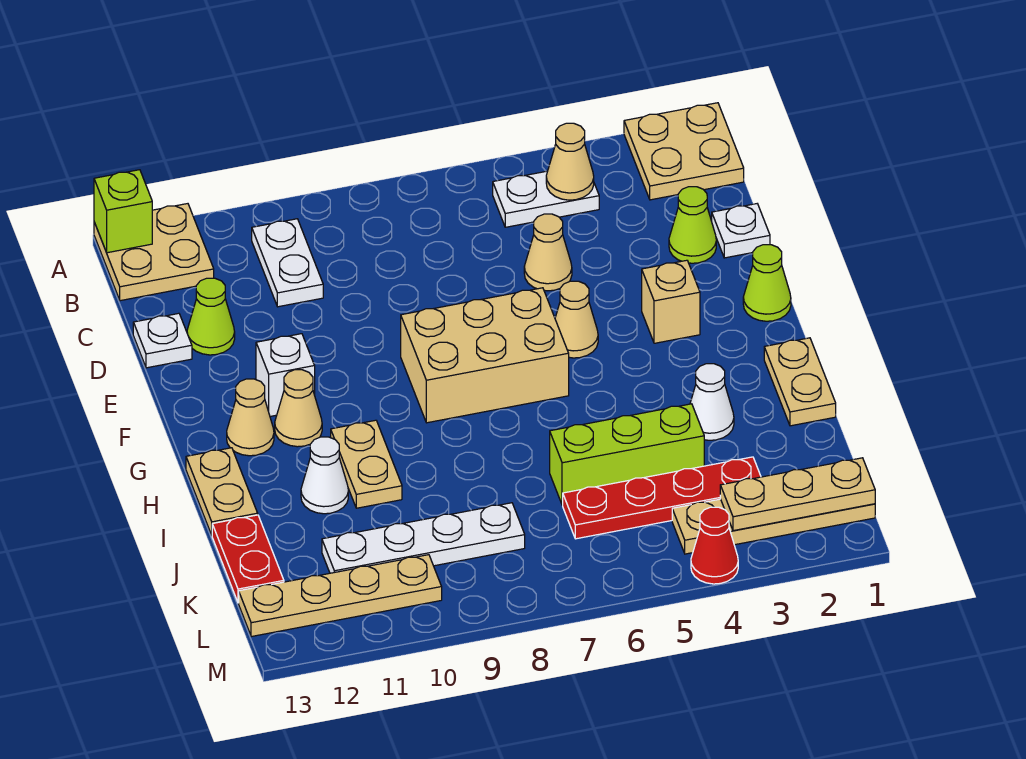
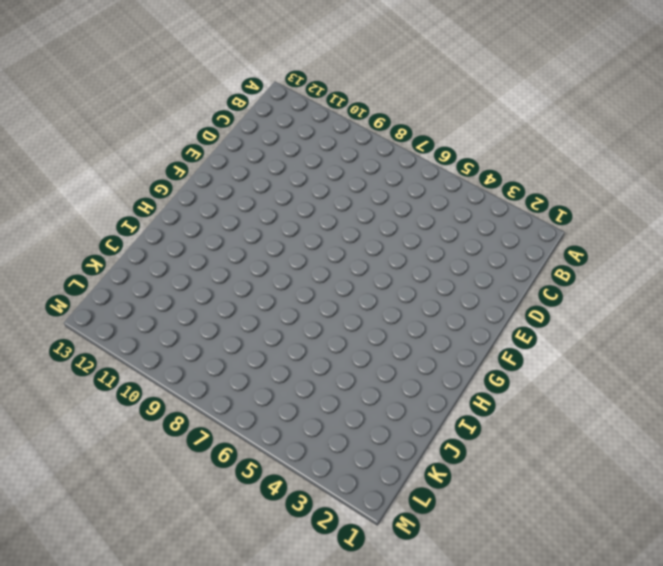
none -> tan plate A1:B2 level 1
none -> tan plate A12:B13 level 1
none -> white plate B4:B5 level 1
none -> white plate B10:C10 level 1

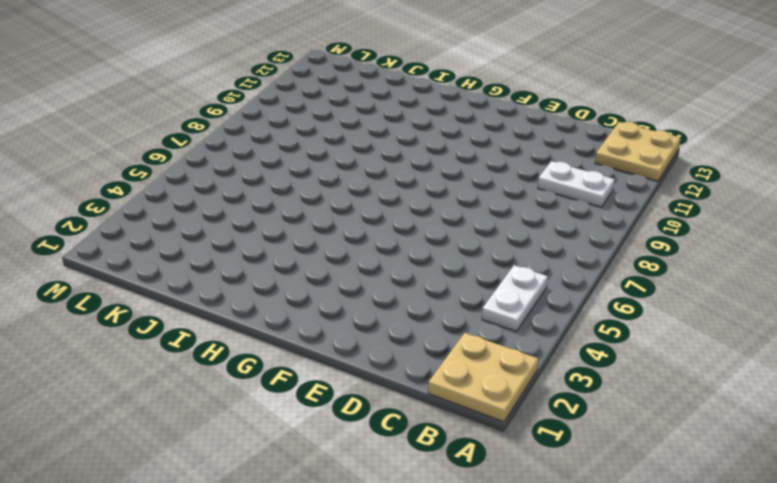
none -> white plate D1 level 1
none -> lime cone D2 level 1
none -> tan cone D5 level 1
none -> lime cone D12 level 1

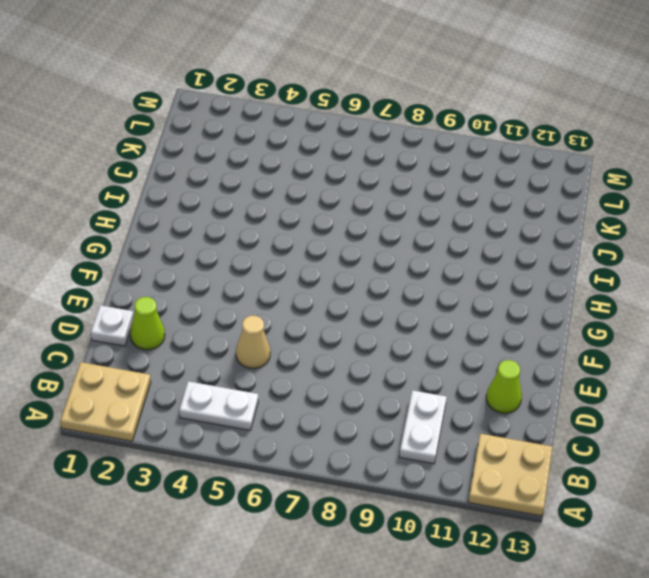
none -> white plate D13 level 1
none -> lime cone F1 level 1
none -> tan brick F3 level 1
none -> tan cone F5 level 1

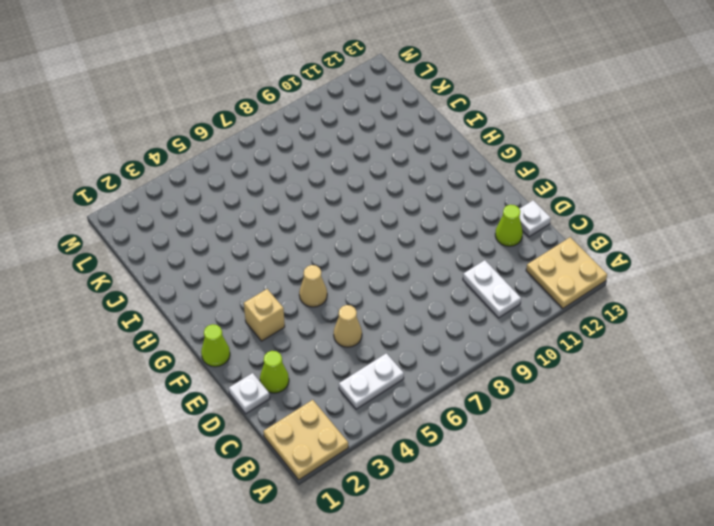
none -> tan brick F6:G8 level 1
none -> white brick F11 level 1
none -> tan cone G11 level 1
none -> tan cone G12 level 1

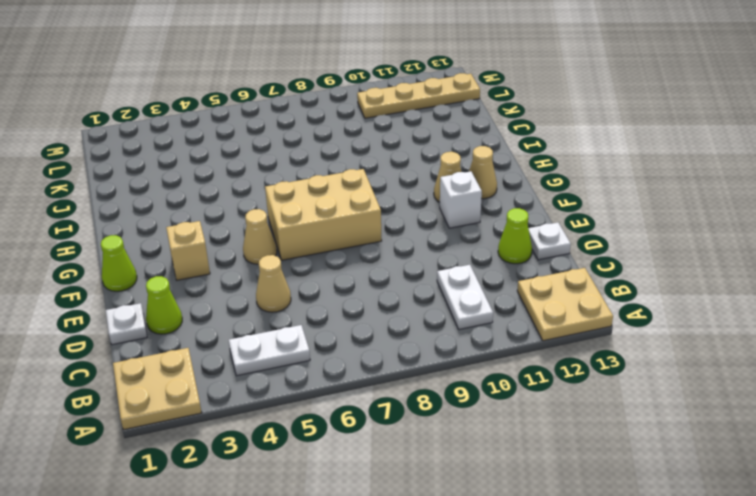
none -> tan plate H1:I1 level 1
none -> tan plate H10:I10 level 1
none -> tan plate H13:I13 level 1
none -> white cone I3 level 1

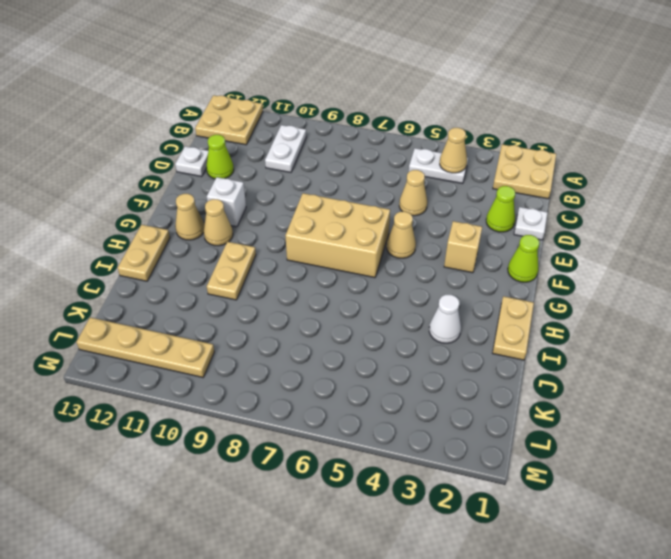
none -> white cone I11 level 1
none -> lime brick J4:J6 level 1
none -> red plate J13:K13 level 1
none -> red plate K3:K6 level 1

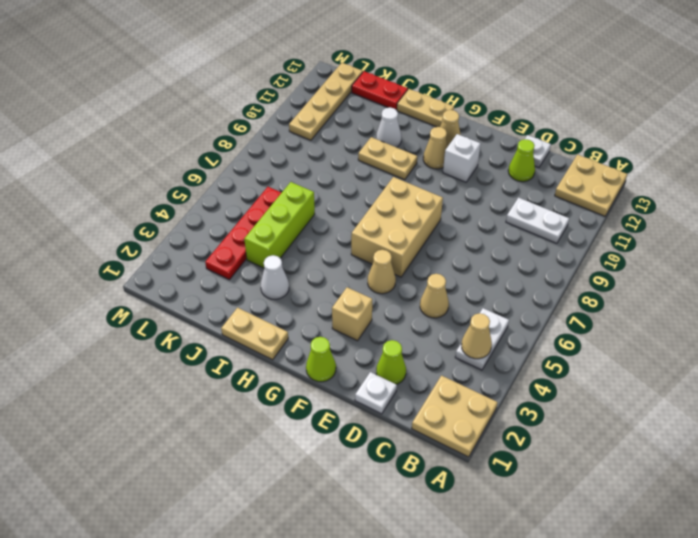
none -> white plate K8:K11 level 1
none -> tan plate L1:L4 level 1
none -> red cone M4 level 1
none -> lime brick A13 level 2

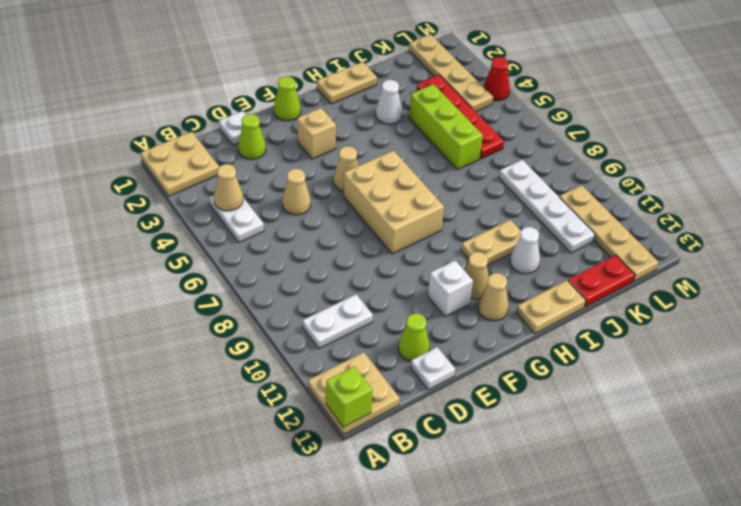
none -> tan plate L1:L3 level 2

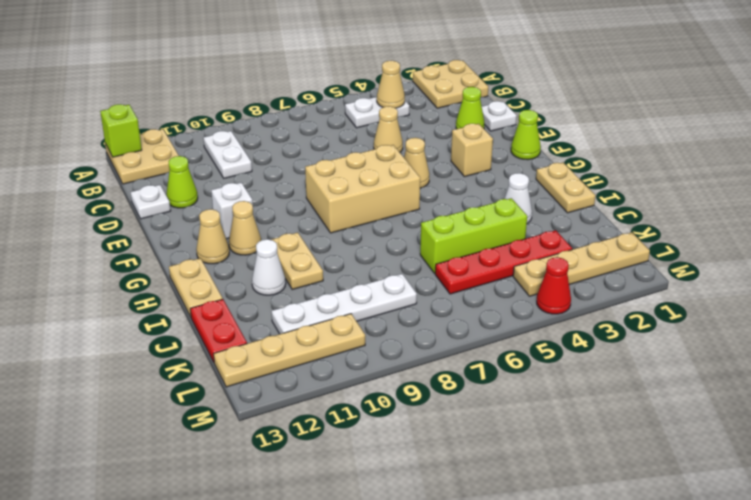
none -> tan plate L1:L3 level 2

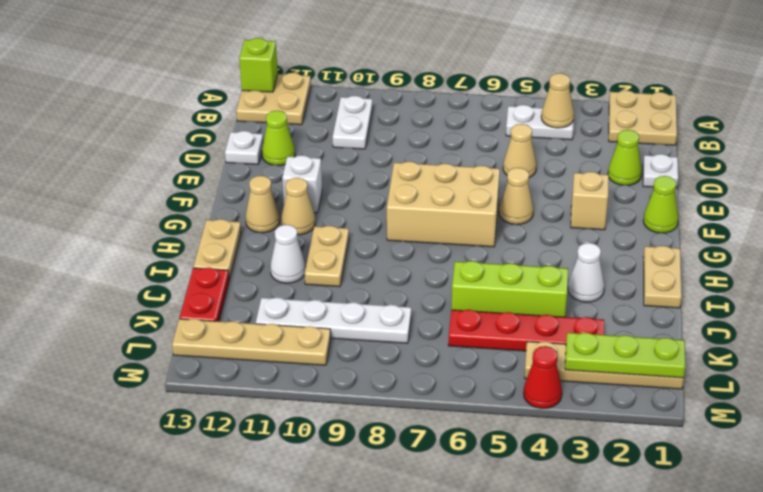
lime plate L1:L3 level 2 -> tan plate L1:L3 level 2

